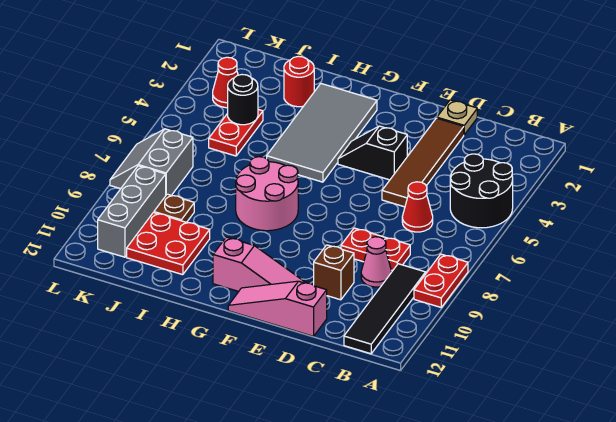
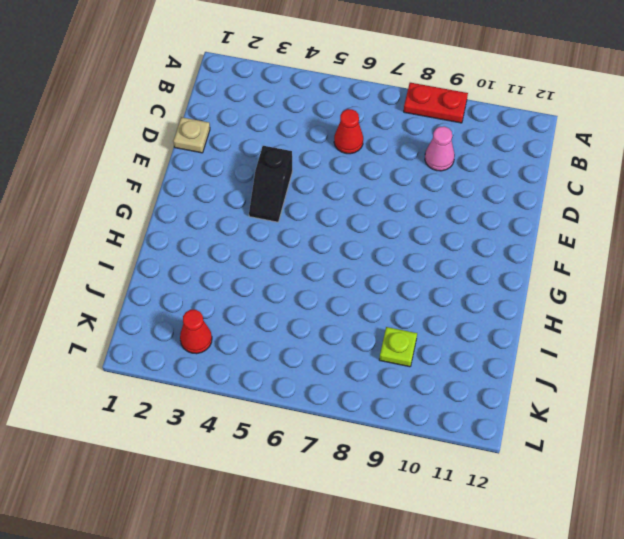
lime plate J9 level 1 -> brown plate J9 level 1
none -> black round brick A4:B5 level 1
none -> black tile B9:B12 level 1
none -> red plate C8:D8 level 1

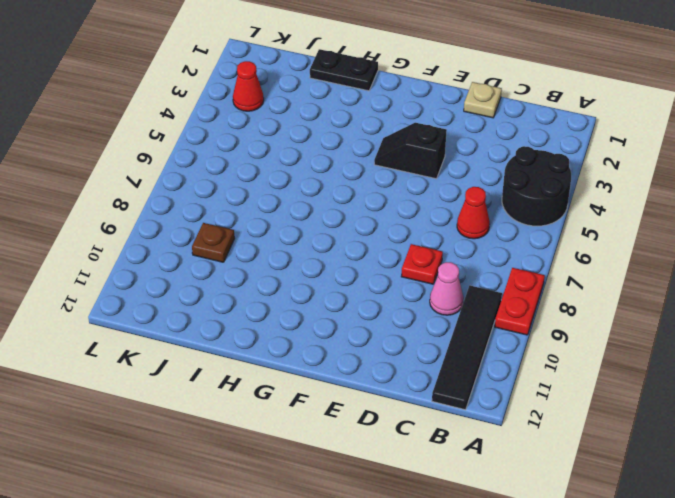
red plate D8 level 1 -> red plate C8:D8 level 1
black plate H1:I1 level 1 -> none
none -> brown tile D2:D5 level 1
none -> brown brick D10 level 1
none -> pink slope D12:F12 level 1 top D

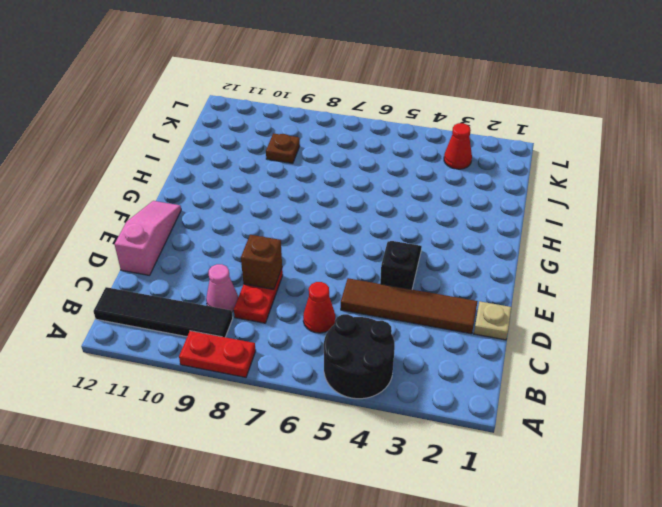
brown brick D8 level 2 -> brown brick D10 level 1
none -> pink slope E11:G11 level 1 top G
none -> grey tile G2:H5 level 1
none -> pink round brick G7:H8 level 1

